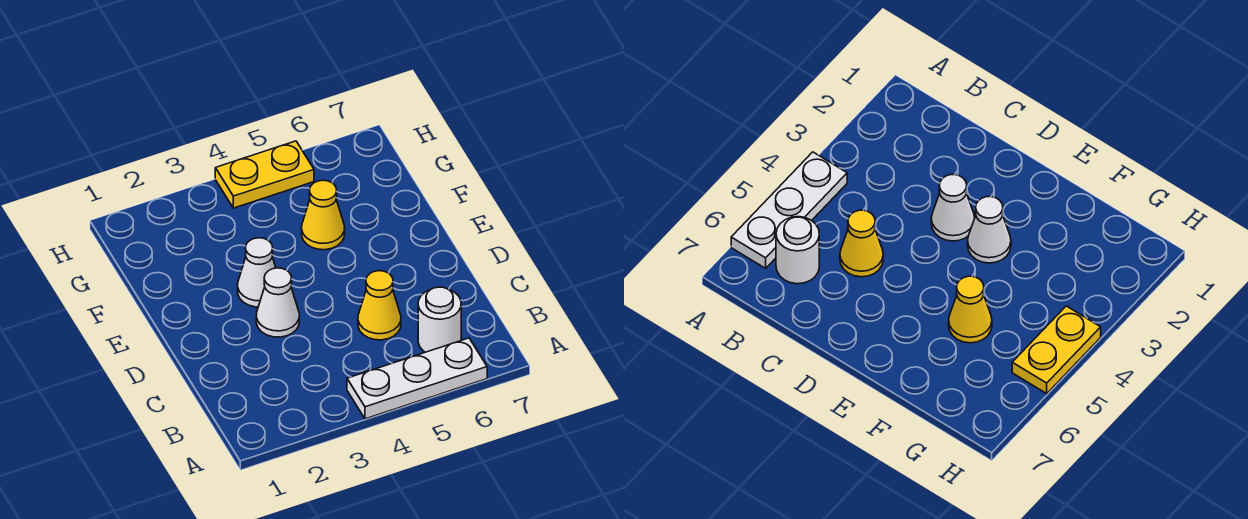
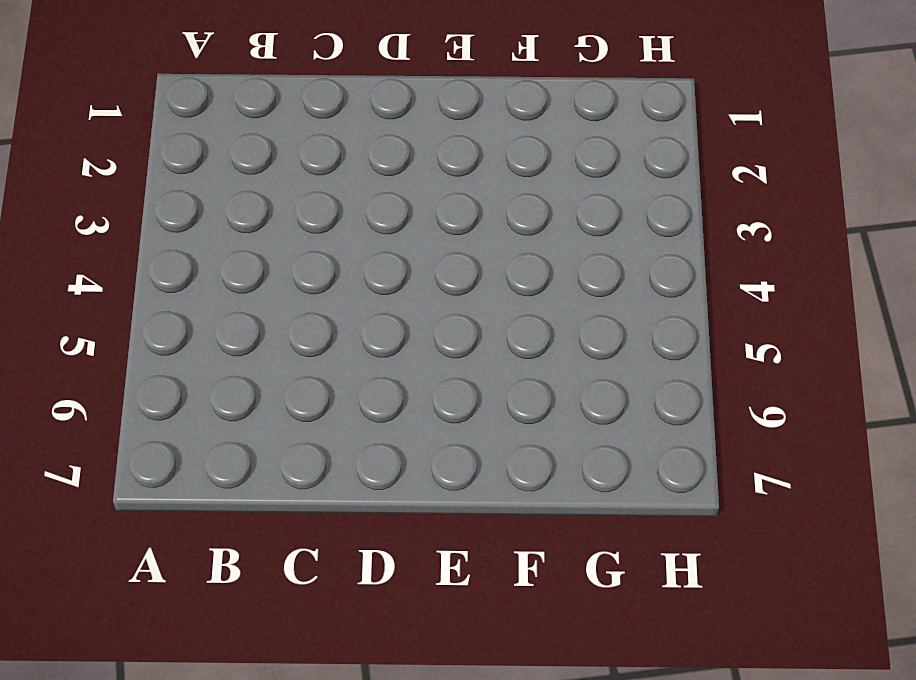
none -> white plate A4:A6 level 1
none -> white round brick B6 level 1

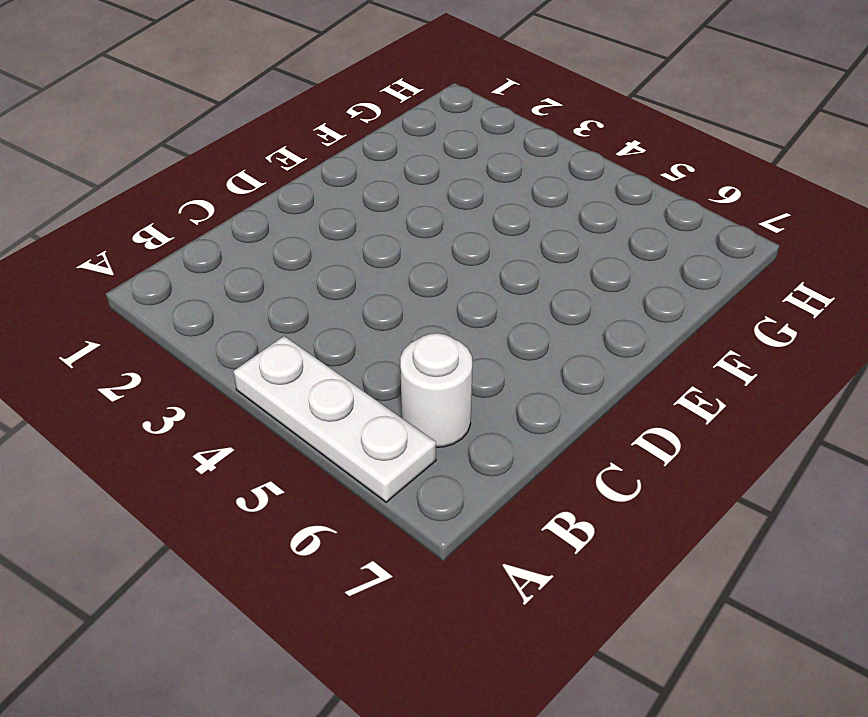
none -> yellow cone C5 level 1
none -> white cone D3 level 1

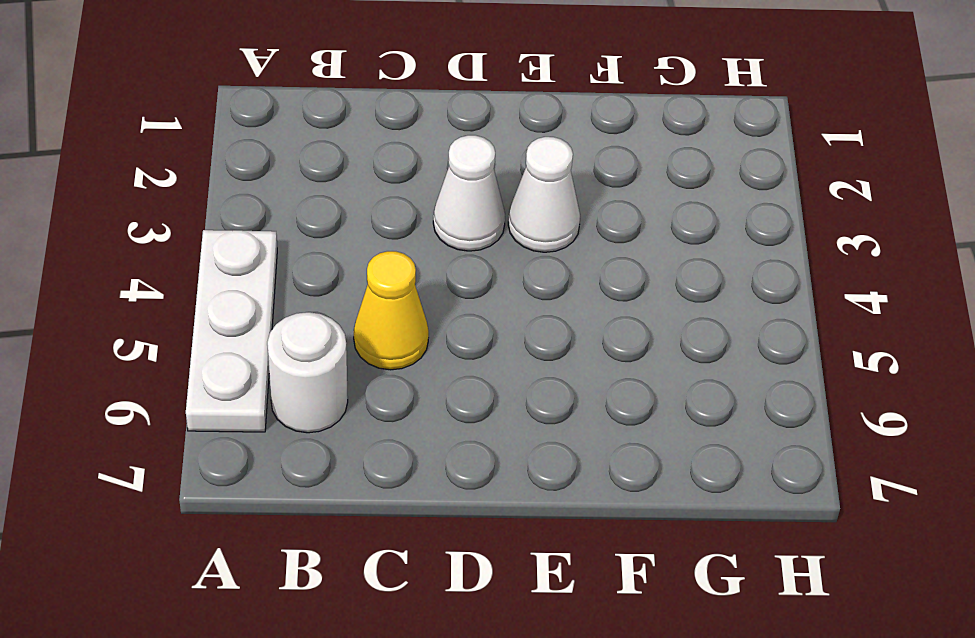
none -> yellow cone F5 level 1
none -> yellow plate H4:H5 level 1

